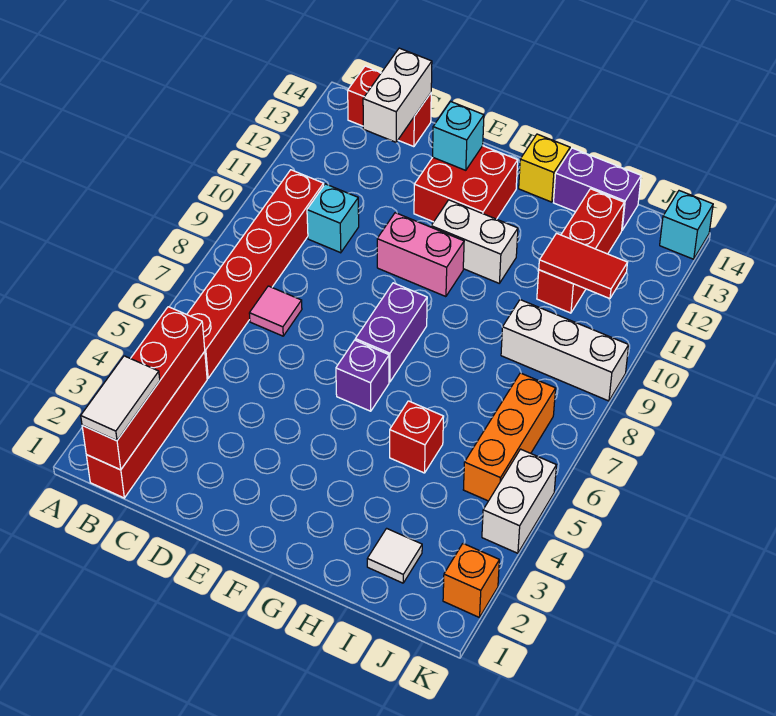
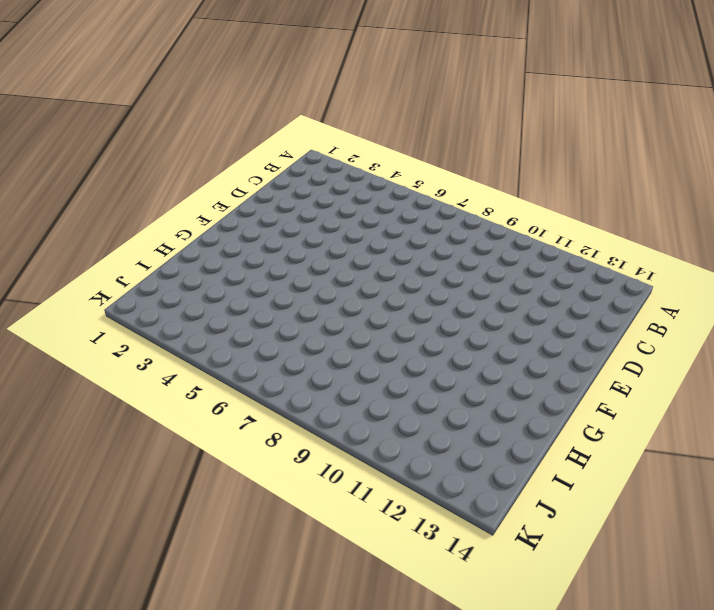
none -> red brick B1:B4 level 1
none -> red brick B5:B10 level 1
none -> red brick B14:C14 level 1

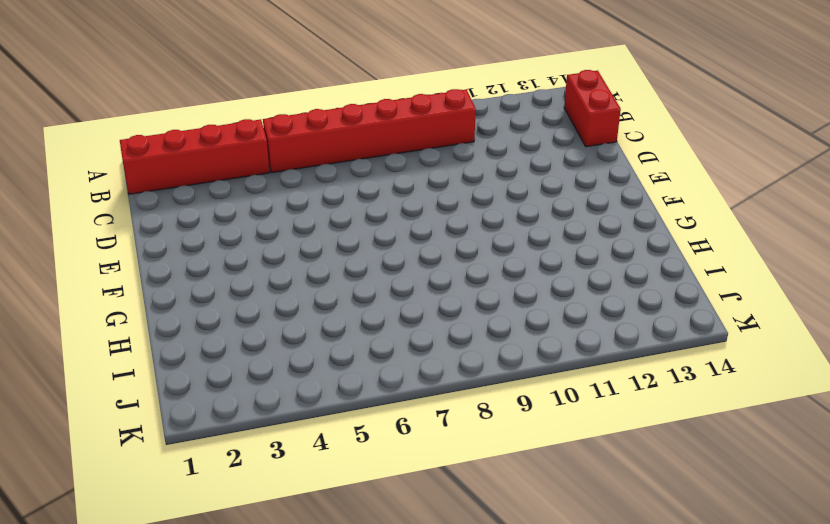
none -> pink tile C7 level 1
none -> cyan brick C10 level 1
none -> pink brick E10:F10 level 1

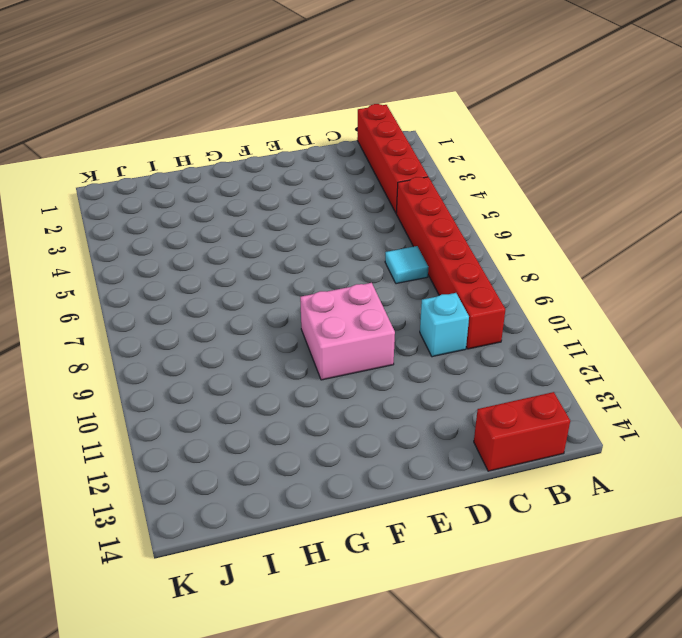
cyan tile C7 level 1 -> pink tile C7 level 1
pink brick E9:F10 level 1 -> pink brick E10:F10 level 1
none -> red brick E12:F13 level 1
none -> purple brick F6 level 1
none -> purple brick F7:F8 level 1

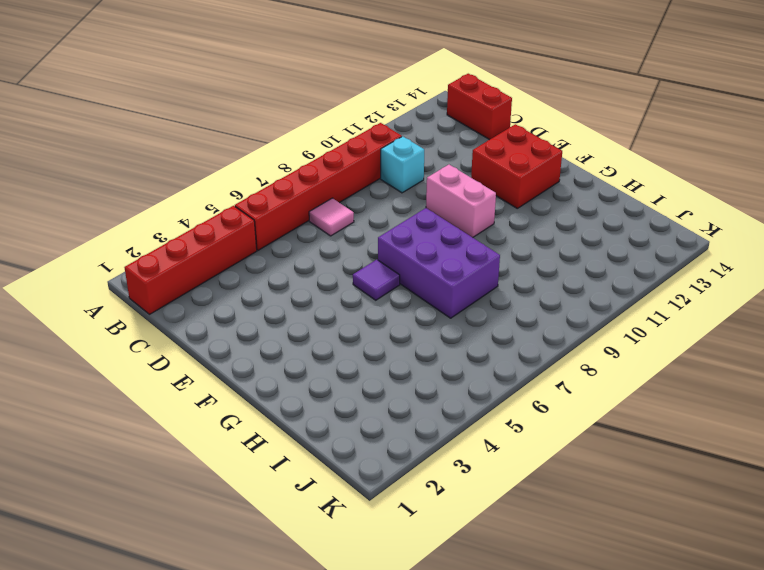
purple tile F6 level 1 -> purple brick F6 level 1
purple brick F7:H8 level 1 -> purple brick F7:F8 level 1
none -> white brick F11:G11 level 1
none -> yellow brick G14 level 1
none -> red brick H5 level 1

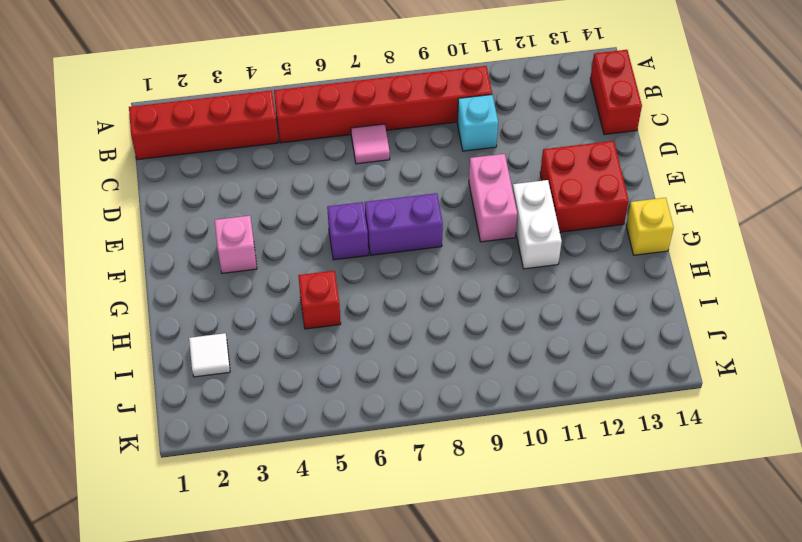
pink brick F3 level 1 -> none
none -> purple brick H14:I14 level 1
none -> white brick I9:K9 level 1
none -> red brick I11:I13 level 1

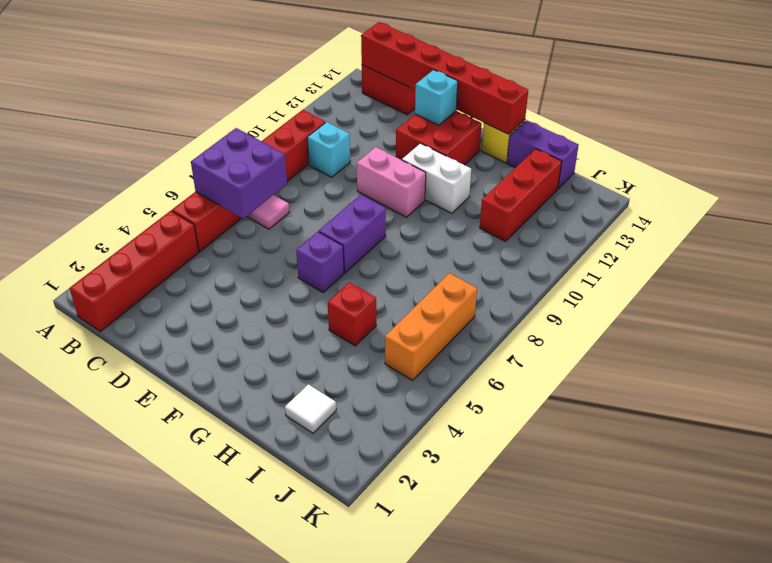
purple brick B6:C7 level 2 -> none
red brick B14:G14 level 2 -> white brick C13:C14 level 2
none -> white brick I9:K9 level 1
none -> orange brick K2 level 1
none -> white brick K4:K5 level 1

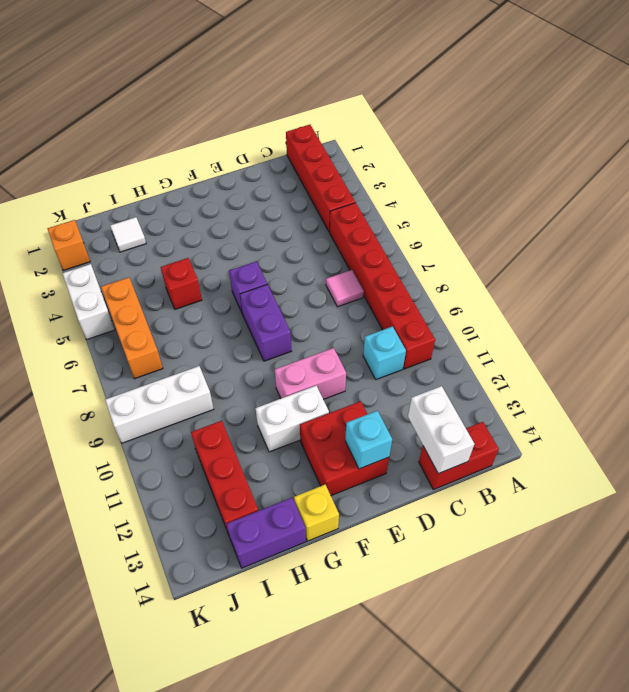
none -> cyan brick K14 level 1
none -> red brick B1:B4 level 2
none -> red tile I11:J11 level 2

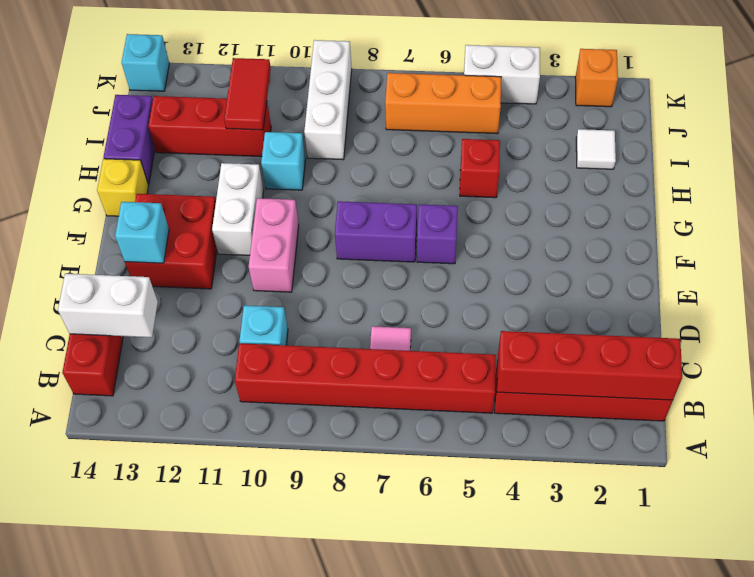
cyan brick H10 level 1 -> none
none -> white tile B1:B2 level 3

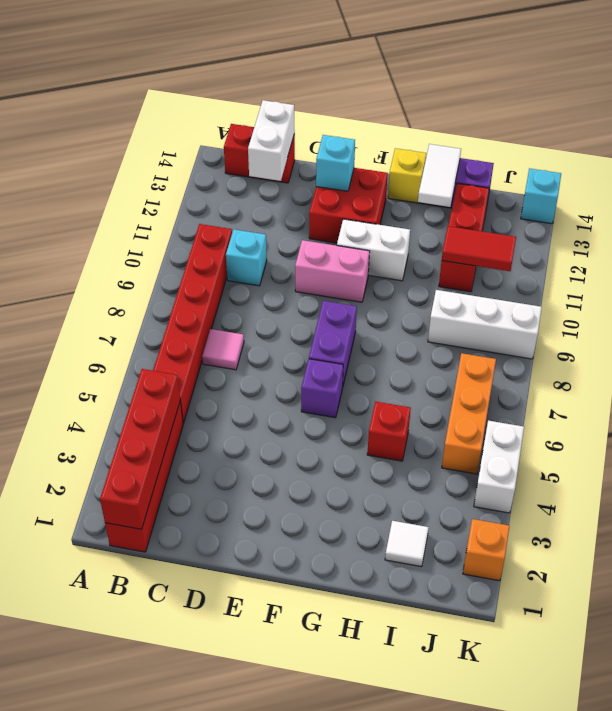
white tile H13:H14 level 2 -> white tile B1:B2 level 3

